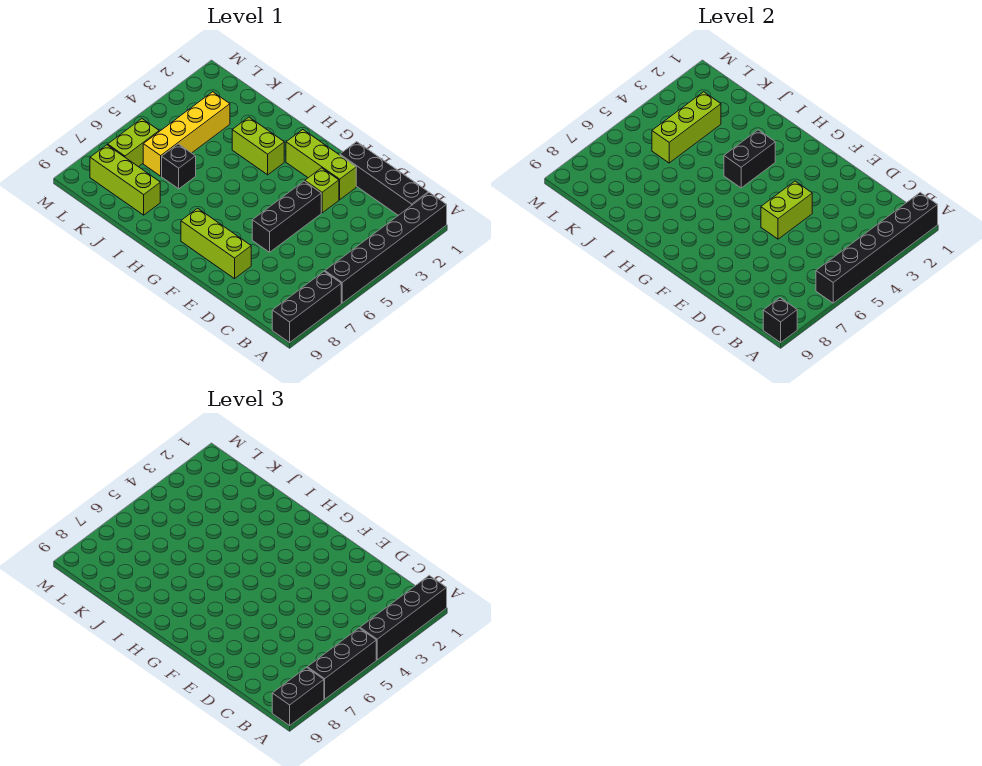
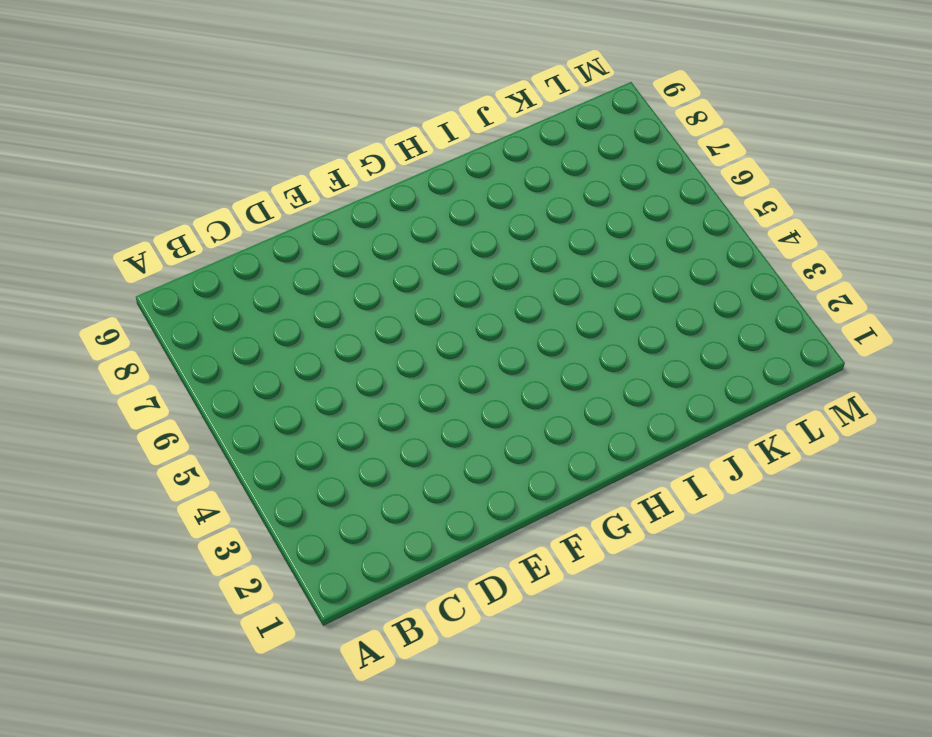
none -> black brick A1:A6 level 1
none -> black brick A7:A9 level 1
none -> black brick B1:E1 level 1

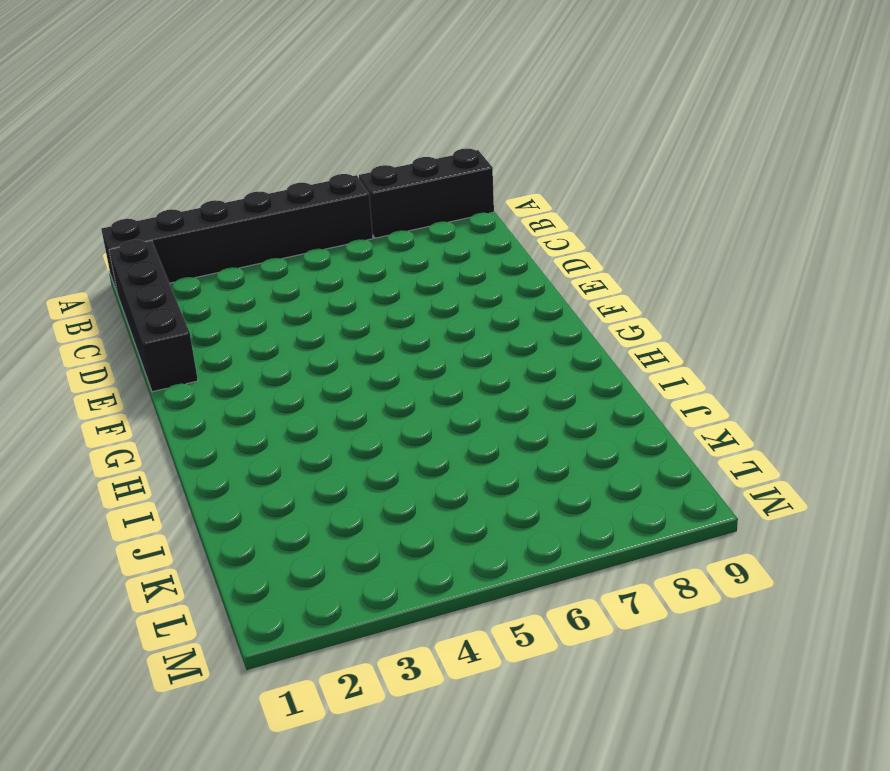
none -> lime brick E2:G2 level 1
none -> lime brick E3 level 1
none -> black brick E4:E6 level 1

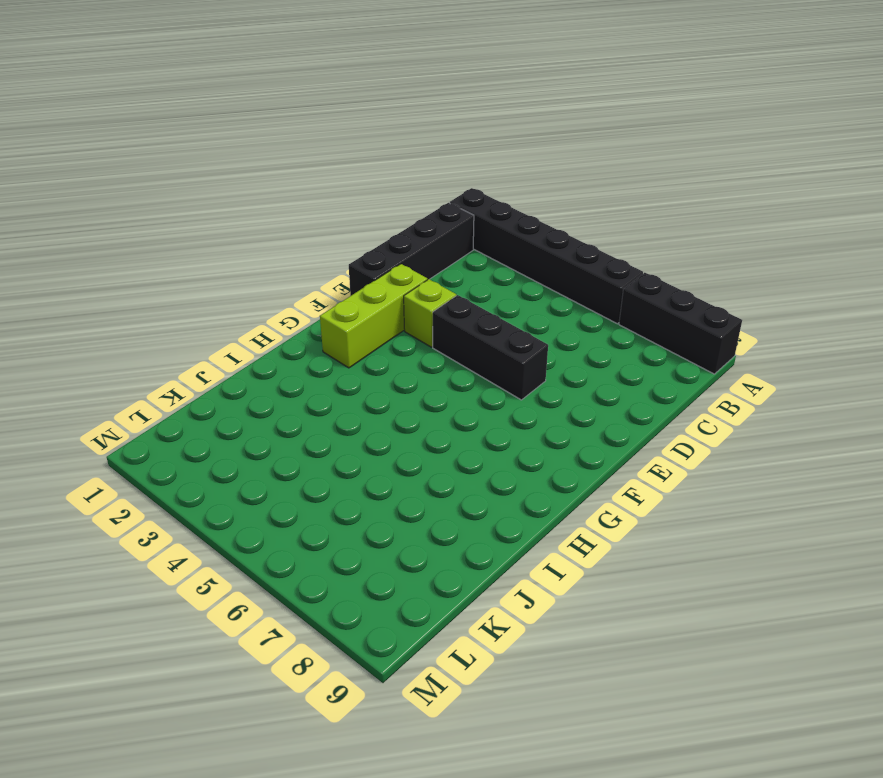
none -> lime brick E8:G8 level 1
none -> lime brick H3:I3 level 1
none -> black brick J6 level 1

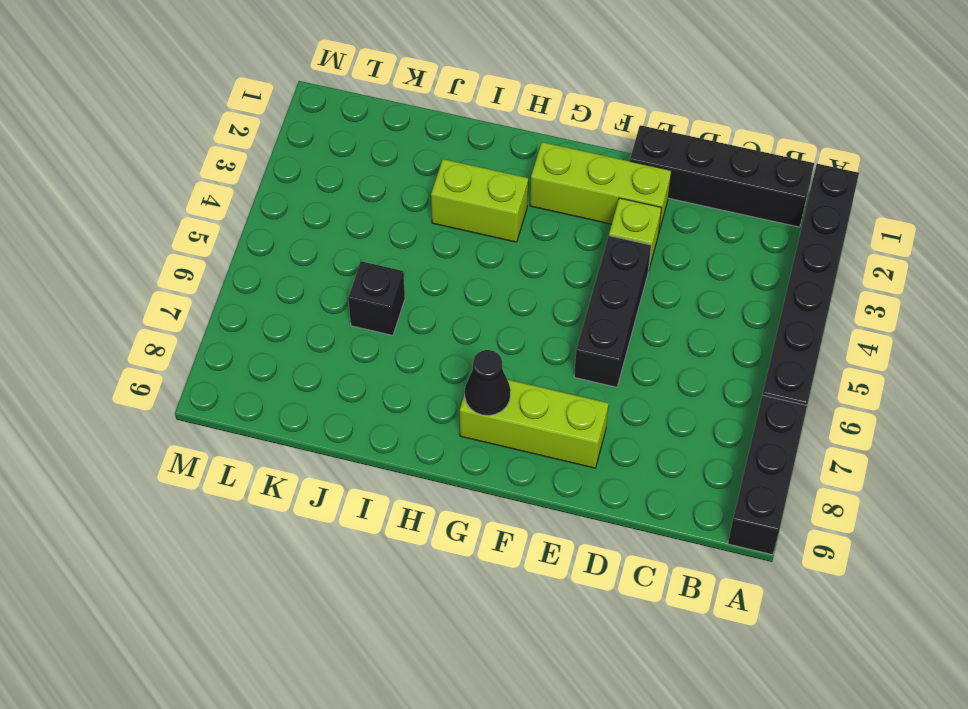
black cone G8 level 2 -> none
none -> lime brick J8:L8 level 1
none -> yellow brick K3:K6 level 1
none -> lime brick L6:L7 level 1

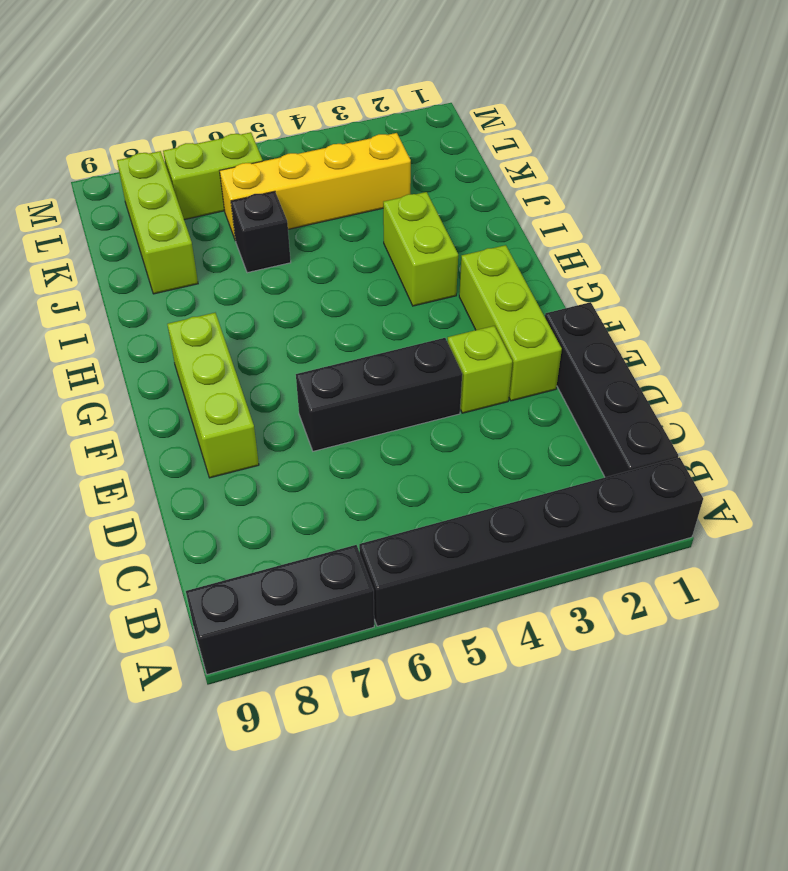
none -> black brick A1:A6 level 2
none -> black brick A9 level 2
none -> lime brick E4:E5 level 2

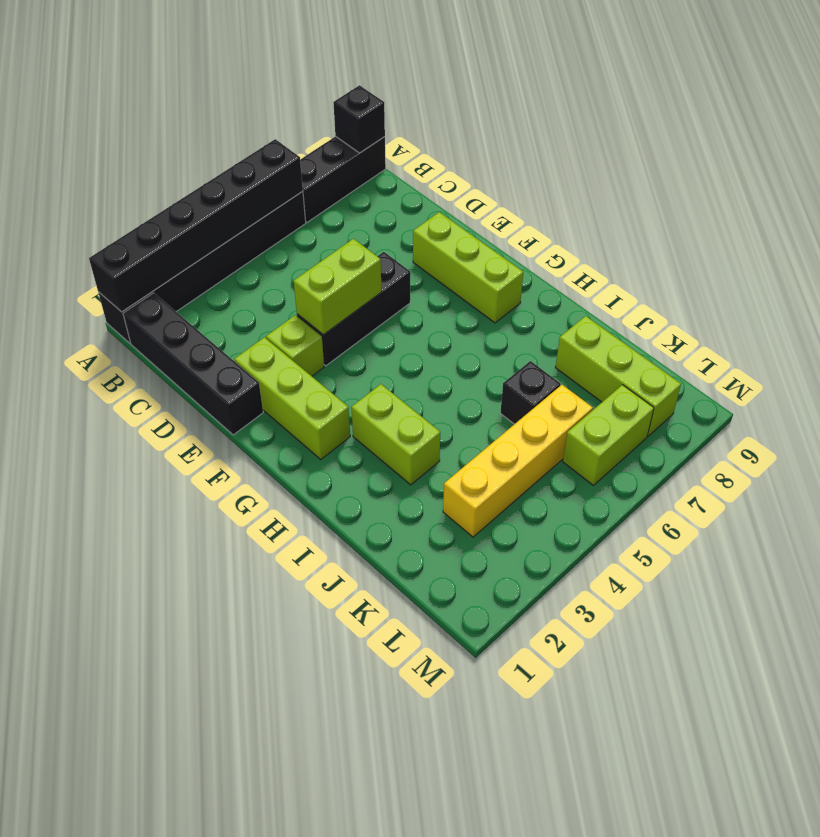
none -> black brick H3:H4 level 2
none -> lime brick K3:K5 level 2
none -> black brick A1:A4 level 3

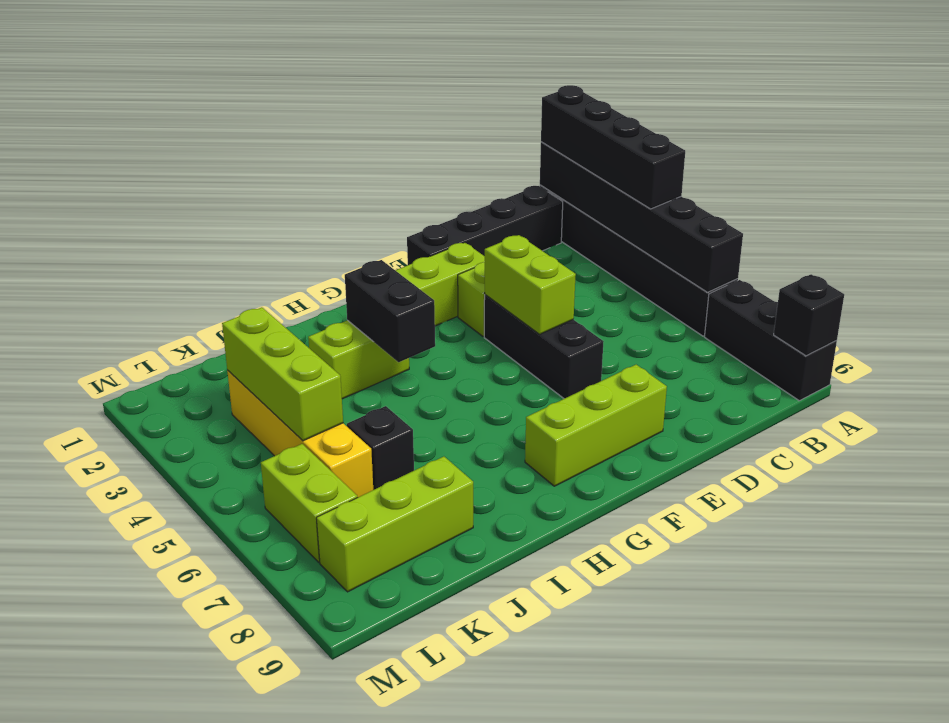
none -> black brick A5:A7 level 3
none -> black brick A8:A9 level 3

